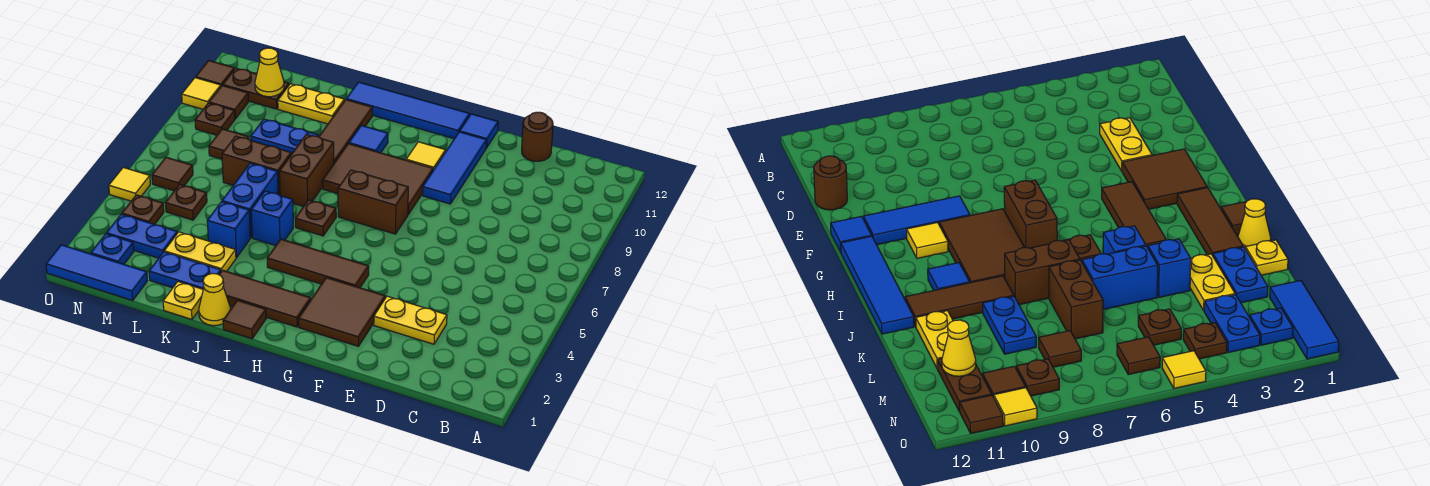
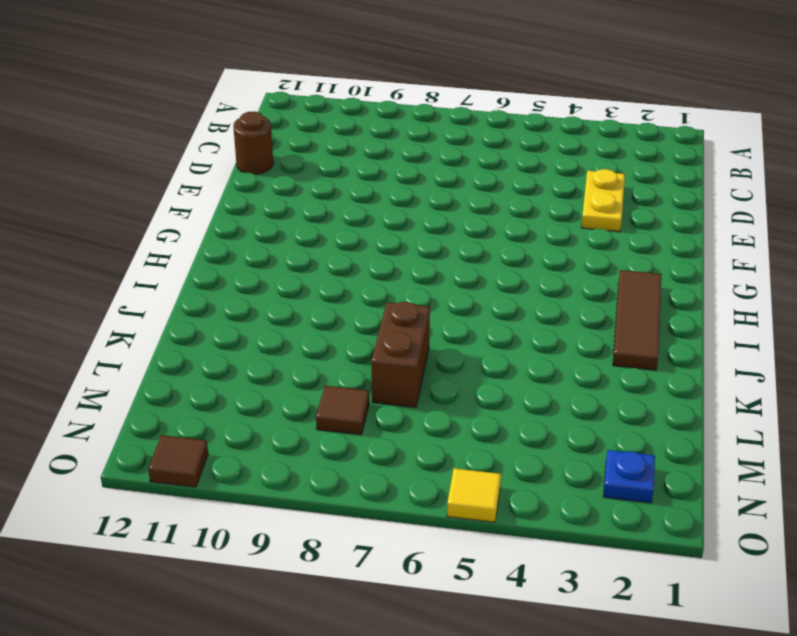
none -> brown tile F2:G3 level 1
none -> blue tile F9:F11 level 1
none -> blue tile F12 level 1
none -> brown tile G4:I4 level 1

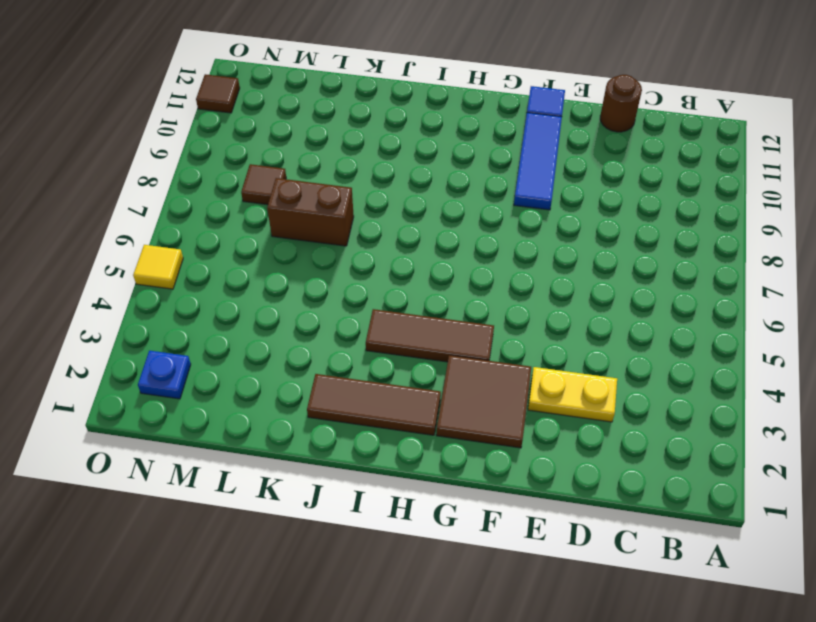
none -> brown brick G7:H7 level 1
none -> brown tile G8:I9 level 1
none -> yellow tile G10 level 1
none -> blue tile G12:J12 level 1

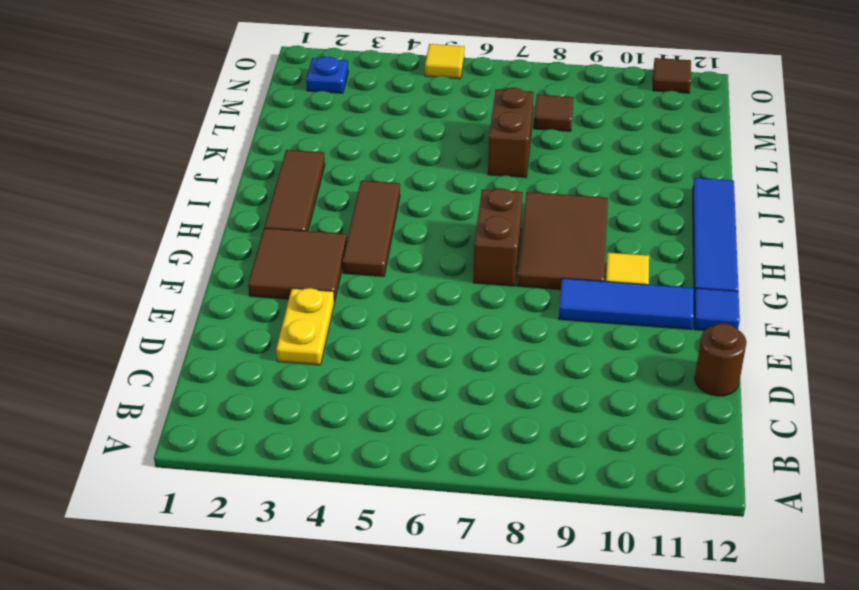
none -> brown tile I1 level 1
none -> brown plate I6 level 1
none -> blue tile I10 level 1
none -> yellow cone J1 level 1

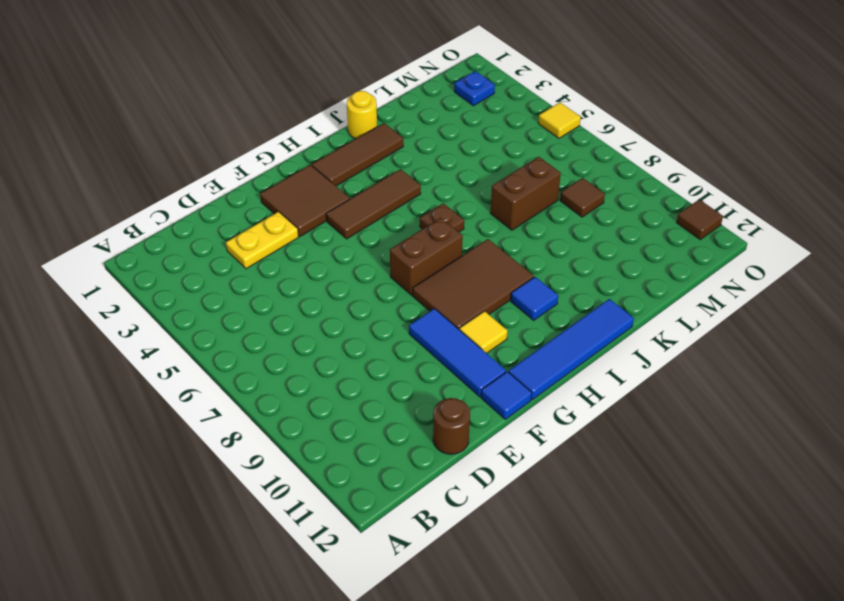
yellow round brick J1 level 1 -> yellow cone J1 level 1
none -> brown tile I1 level 1
none -> blue brick J5 level 1
none -> brown brick J7:J8 level 1
none -> brown tile J9:J11 level 1

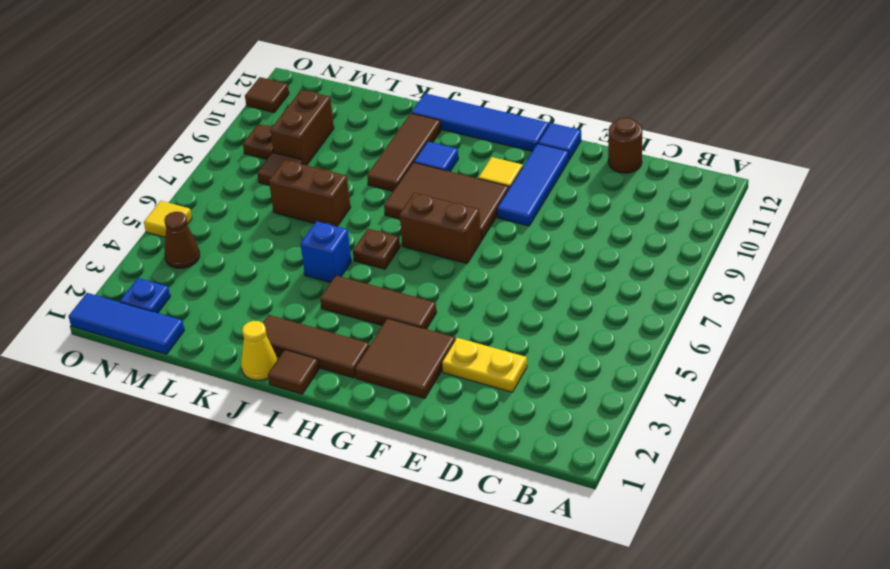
brown brick M9:M10 level 1 -> brown brick J7:J8 level 1
brown cone N4 level 1 -> brown plate N4 level 1
none -> yellow plate K1 level 1
none -> blue plate K2:L2 level 1
none -> yellow plate K3:L3 level 1
none -> blue brick K4 level 1

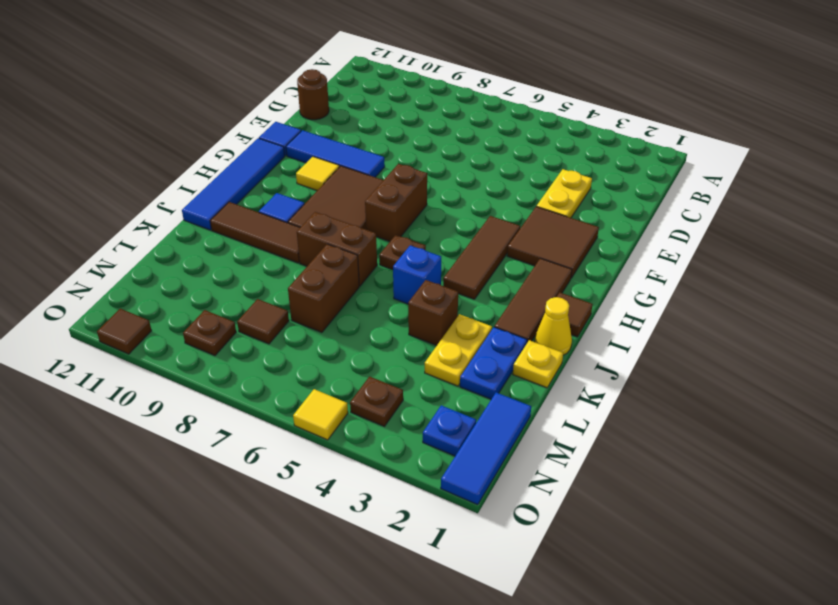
brown brick K4 level 1 -> blue brick K4 level 1
none -> blue brick K5:K6 level 1
none -> blue plate K9:L9 level 1
none -> yellow plate K11:L11 level 1
none -> blue plate M3:N3 level 1

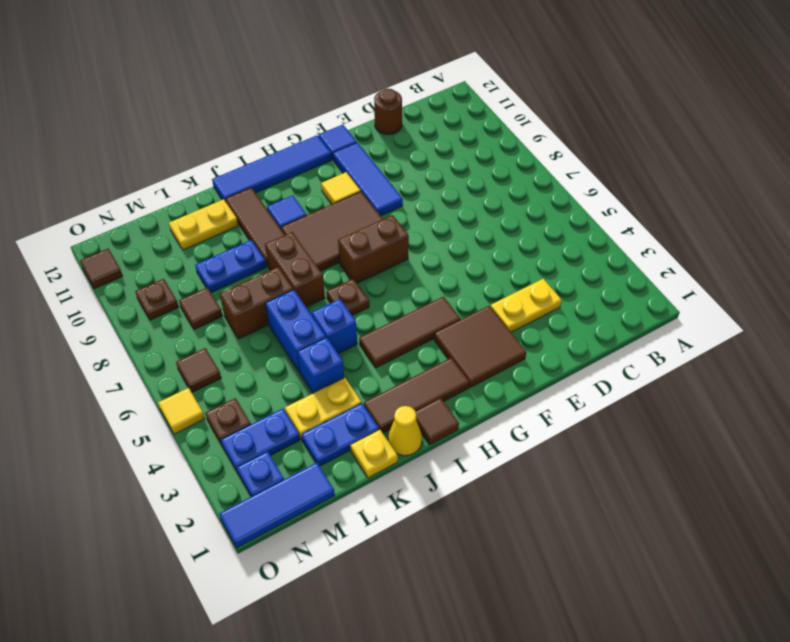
none -> brown plate M5 level 1
none -> brown plate M11:N11 level 1
none -> brown tile N10 level 1
none -> yellow tile O10 level 1

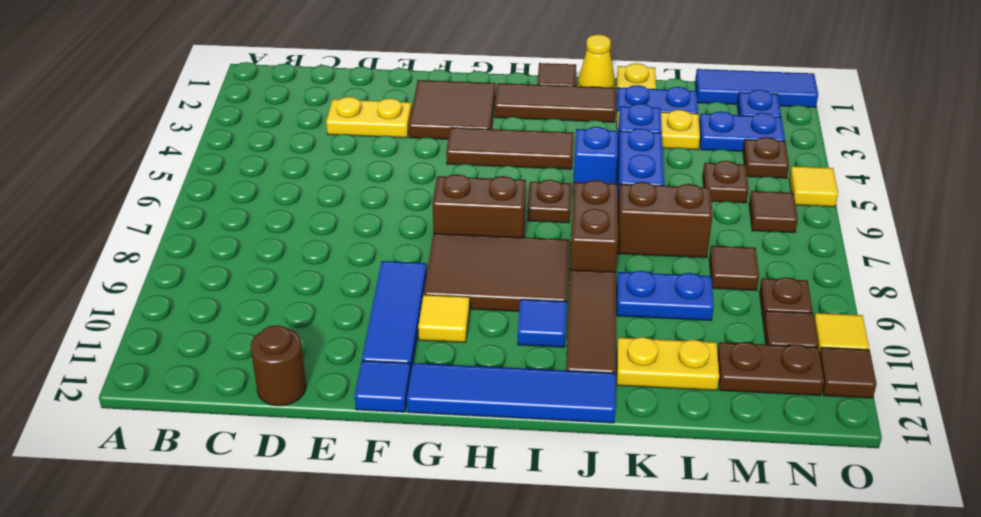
none -> yellow cone M11 level 2

